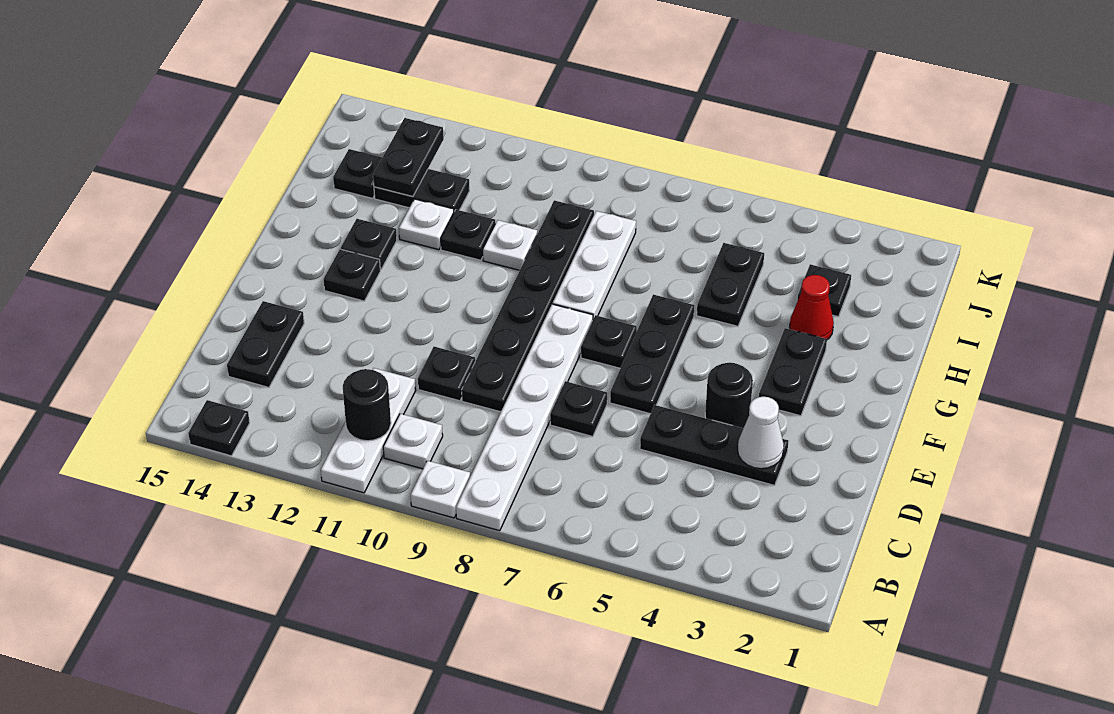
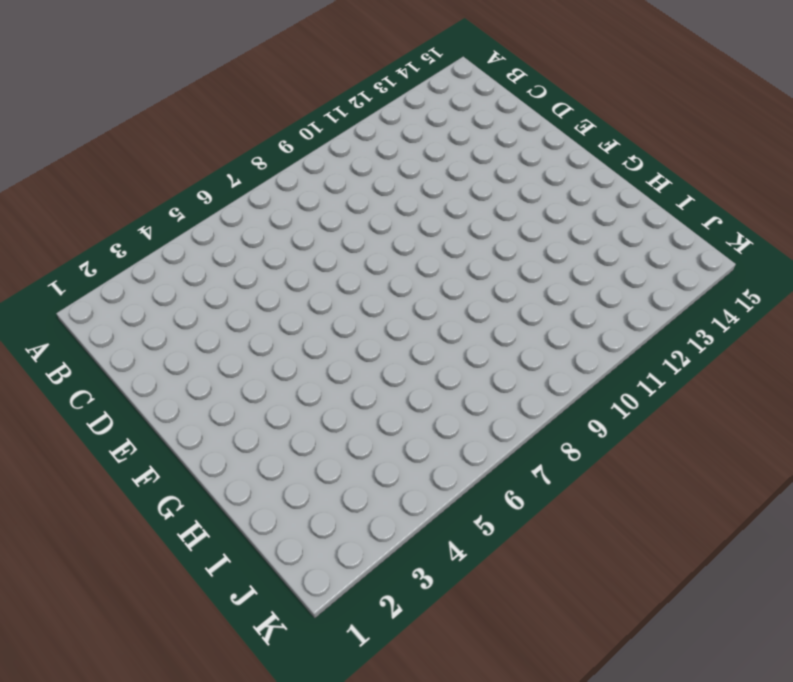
none -> white plate A8:F8 level 1
none -> white plate A9 level 1
none -> white plate A11:C11 level 1

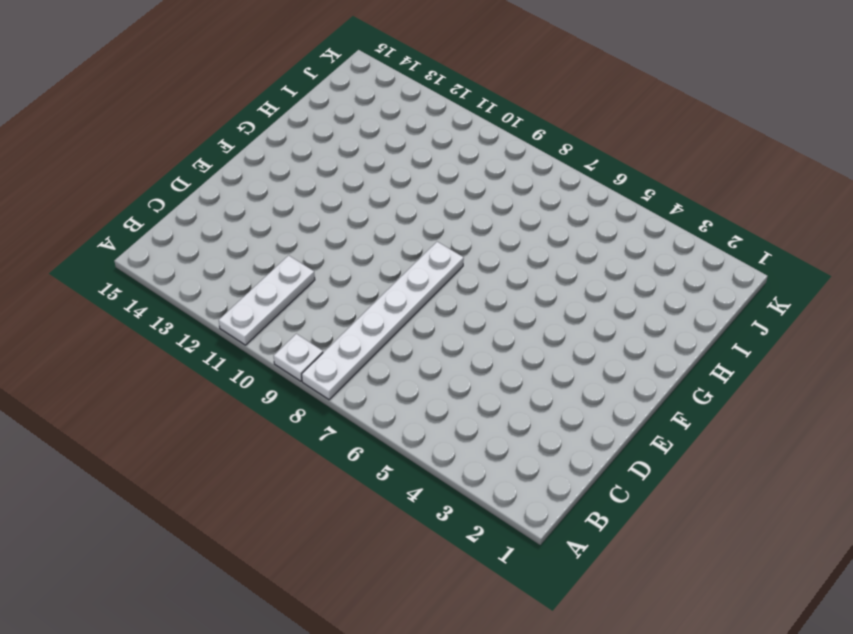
none -> black plate A14 level 1
none -> white plate B10 level 1
none -> black plate C14:D14 level 1

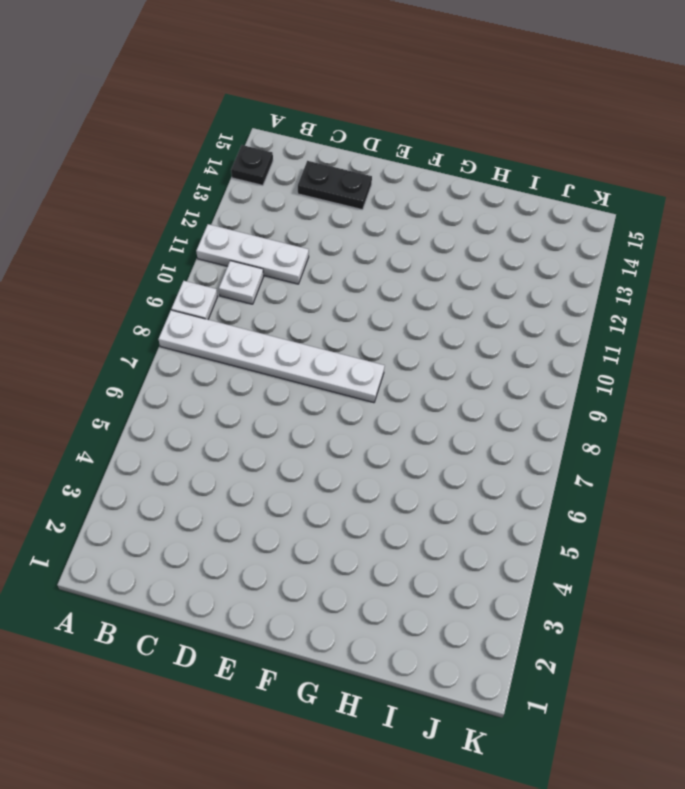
none -> black plate D3:D5 level 1
none -> black plate D7 level 1
none -> black plate D9:I9 level 1

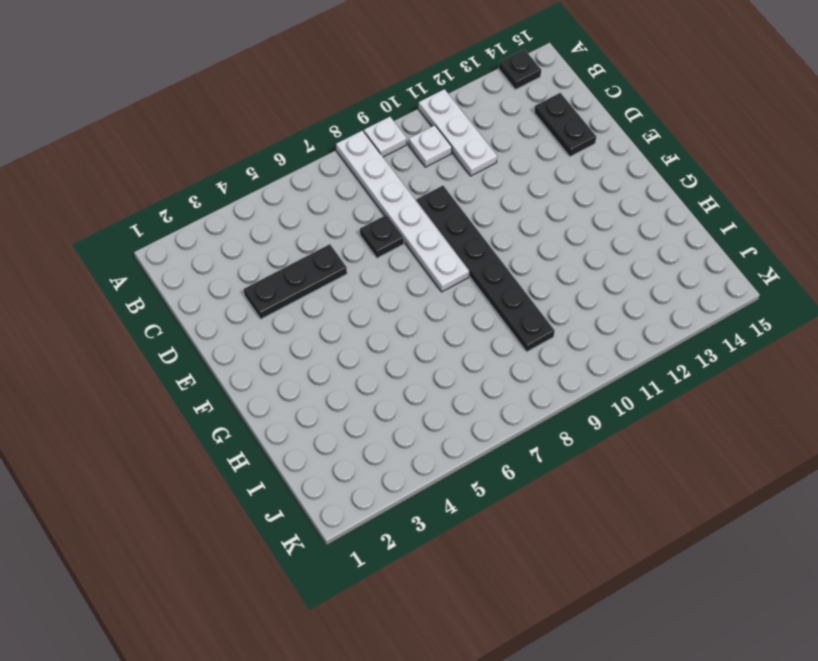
none -> black plate D10 level 1
none -> black round brick E4 level 1
none -> black plate E6:G6 level 1

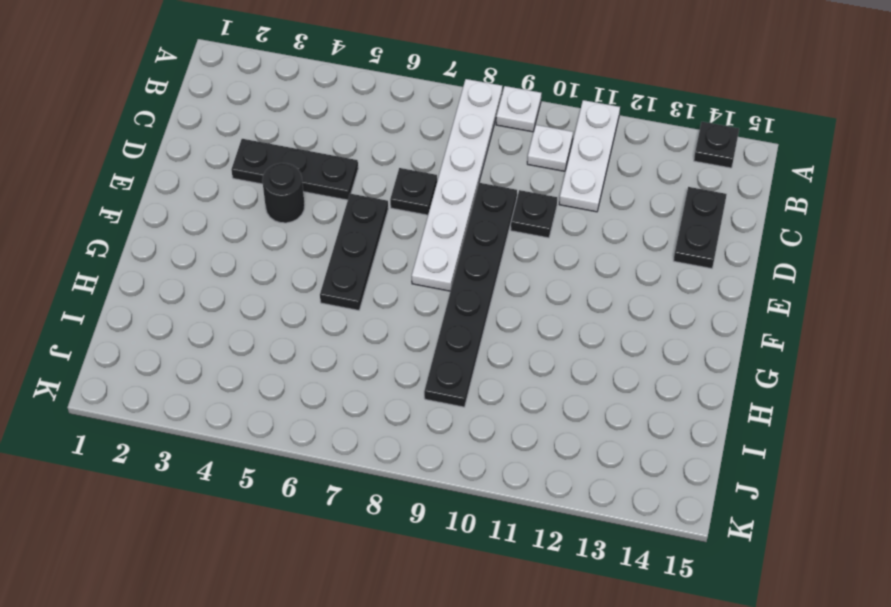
none -> black plate F3:G3 level 1
none -> black plate F7 level 1
none -> black plate F13 level 1

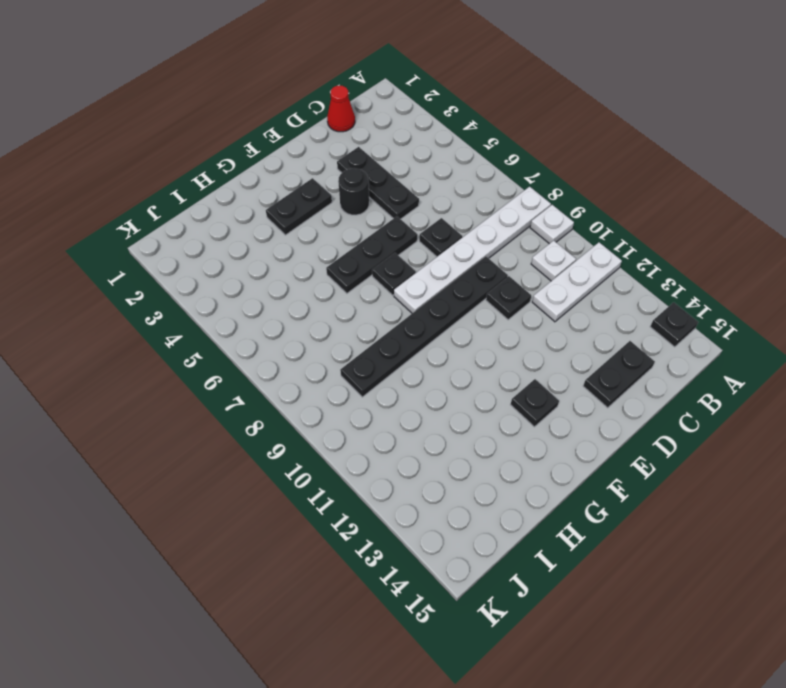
red cone C1 level 1 -> red cone H3 level 1
none -> white plate G8:I8 level 1
none -> black plate G13 level 1
none -> black plate H5:I5 level 1

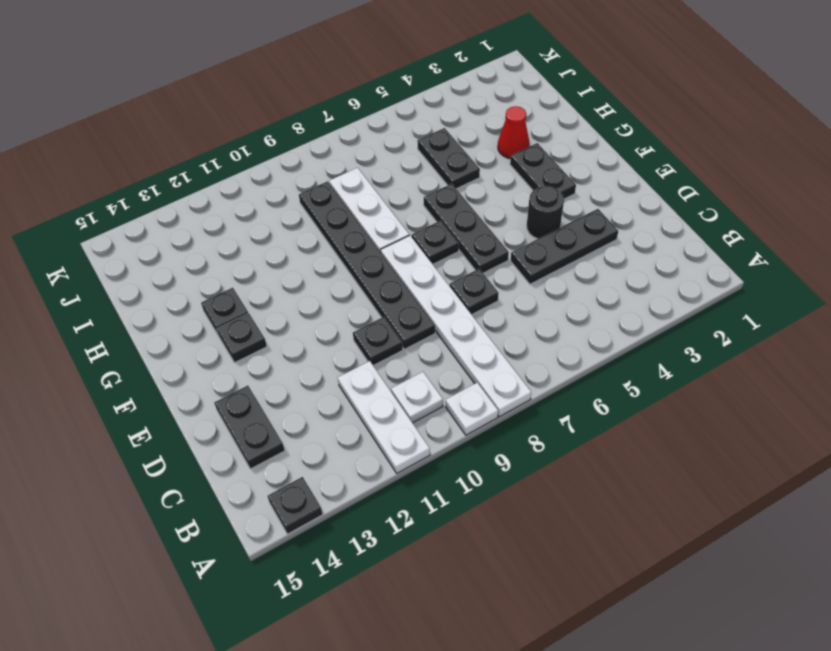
none -> white plate H10 level 1
none -> black plate H11 level 1
none -> white plate H12 level 1

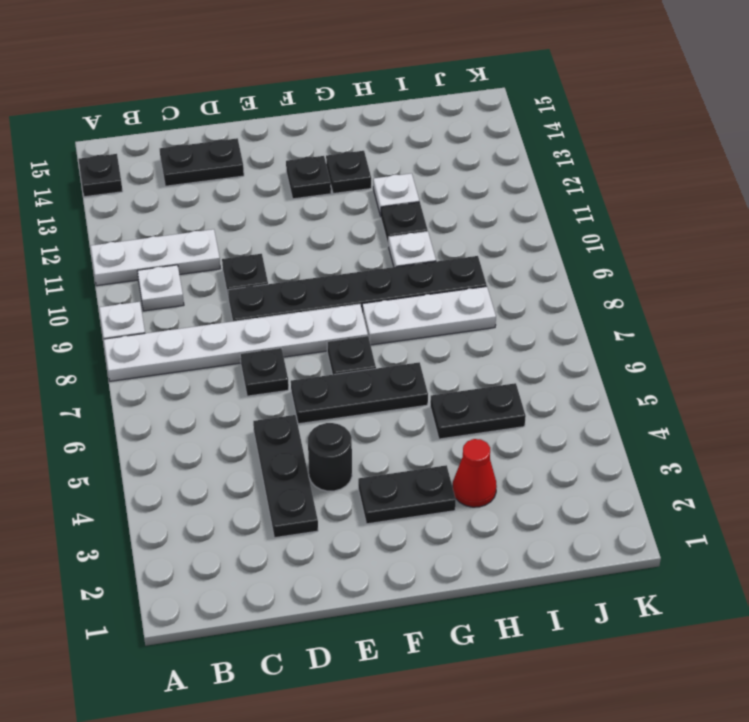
none -> black plate I3 level 1
none -> black plate I12:I13 level 1
none -> black plate I14 level 1

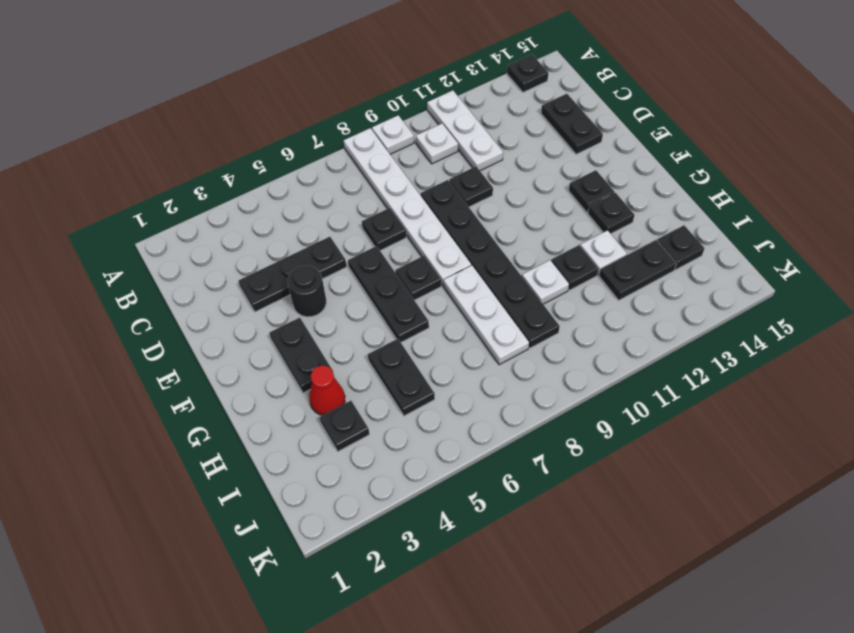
none -> black round brick B11 level 2
none -> white cone D3 level 2
none -> black plate I13:J13 level 2

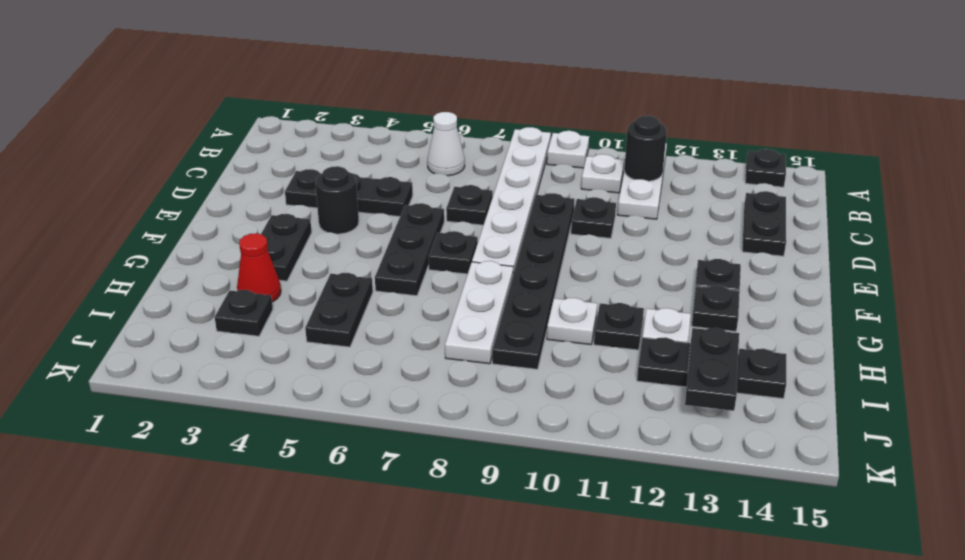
white cone B6 level 1 -> white cone D3 level 2

